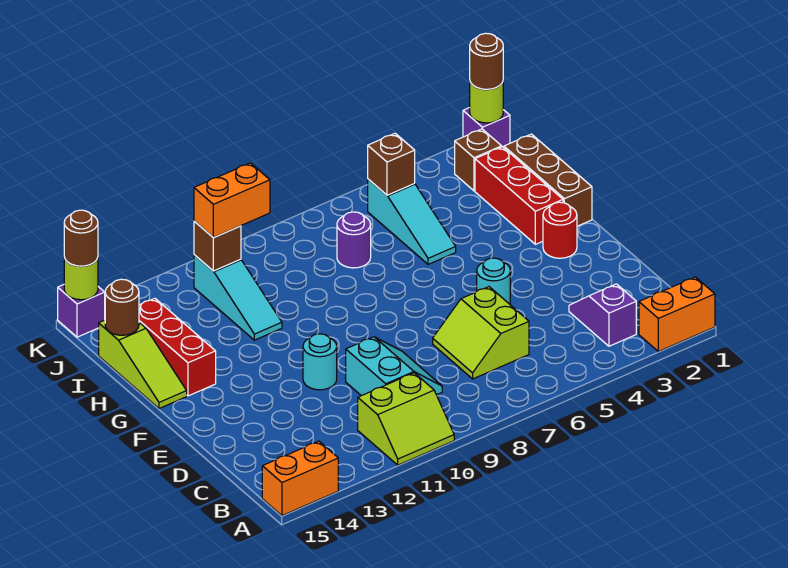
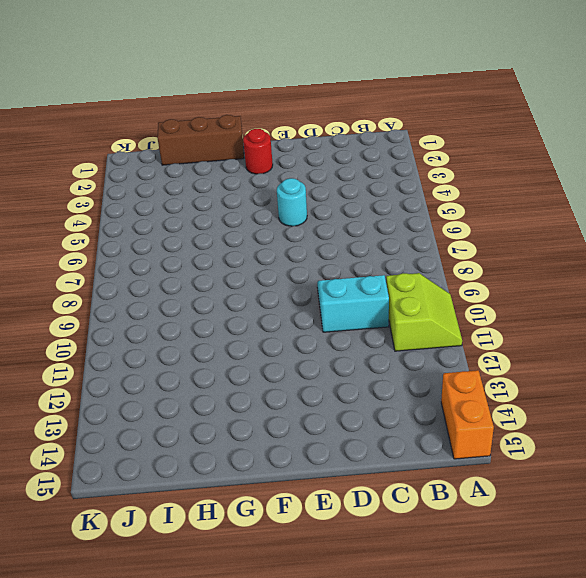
none -> orange brick A1:A2 level 1
none -> purple slope B3:C3 level 1 top B
none -> lime slope C6:D7 level 1 top 6

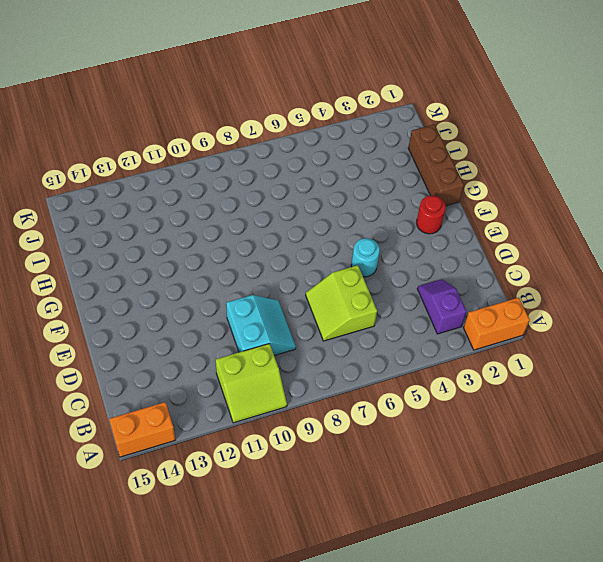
none -> cyan round brick E11 level 1
none -> red brick G2:I2 level 1
none -> red brick G14:I14 level 1

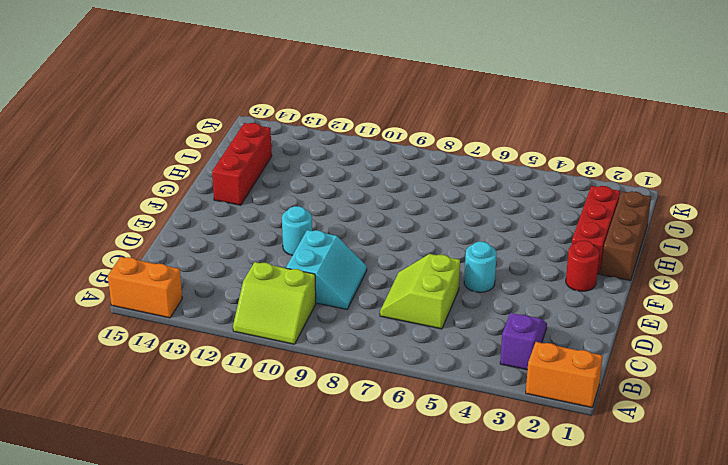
none -> lime slope G15:I15 level 1 top I
none -> cyan slope H5:J5 level 1 top J
none -> cyan slope H11:J11 level 1 top J

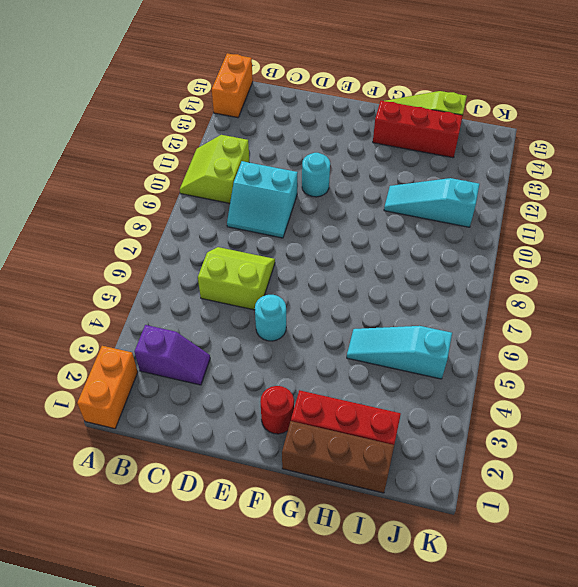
none -> purple round brick I7 level 1
none -> brown brick J2 level 1
none -> purple brick K1 level 1

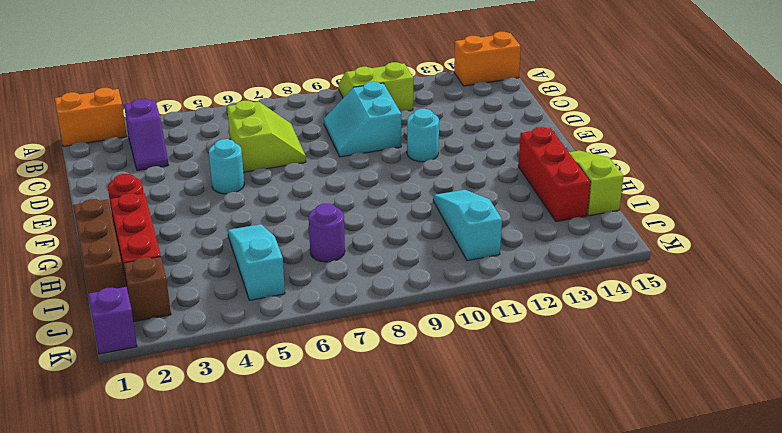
none -> purple brick K15 level 1
none -> brown round brick I15 level 2
none -> brown brick J5 level 2

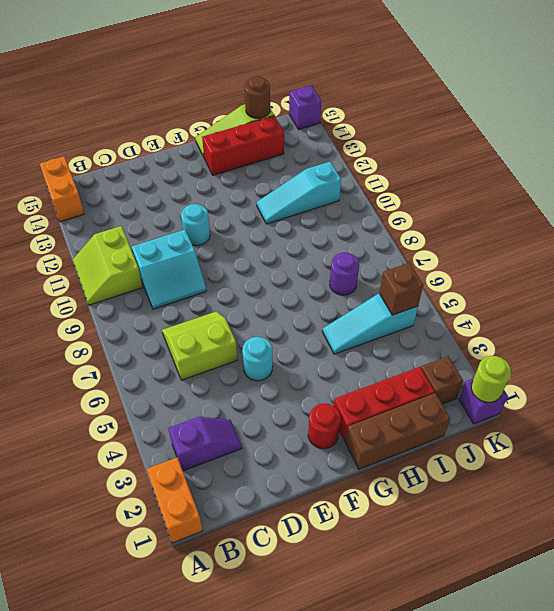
none -> brown brick J11 level 2
none -> lime round brick K15 level 2
none -> orange brick J10:J11 level 3

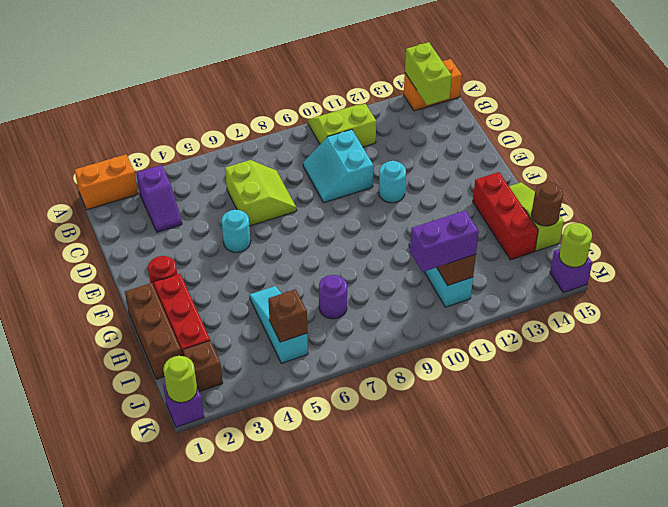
lime brick A14:B14 level 2 -> none
purple brick J10:J11 level 3 -> orange brick J10:J11 level 3
none -> brown round brick K1 level 3
none -> brown round brick K15 level 3

